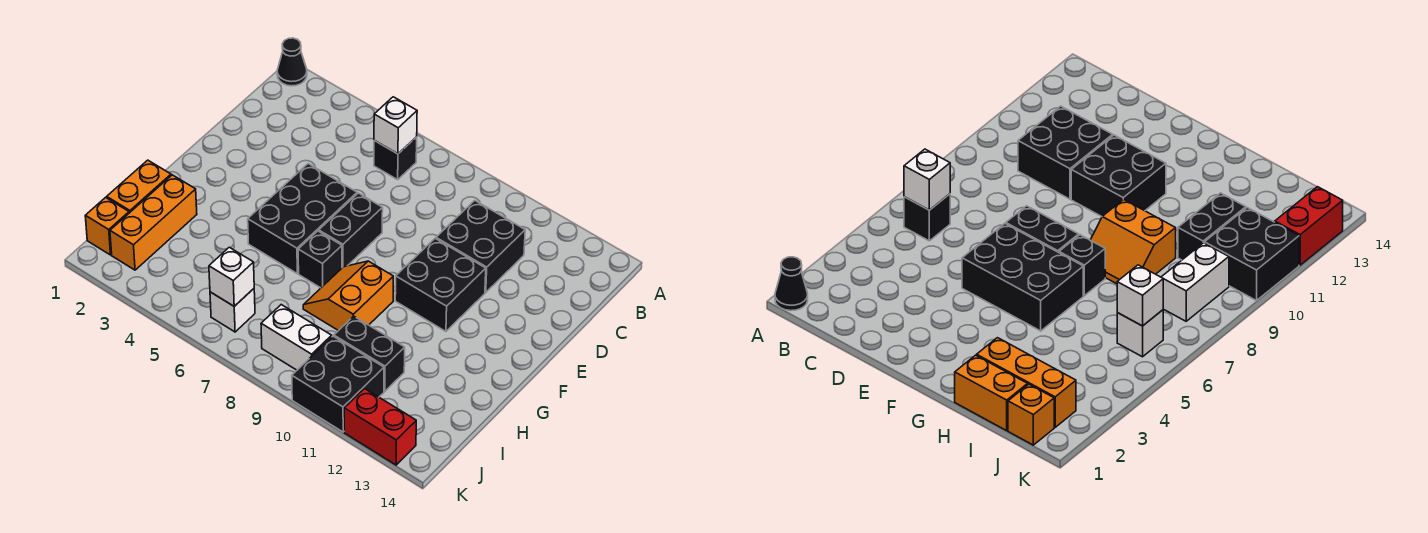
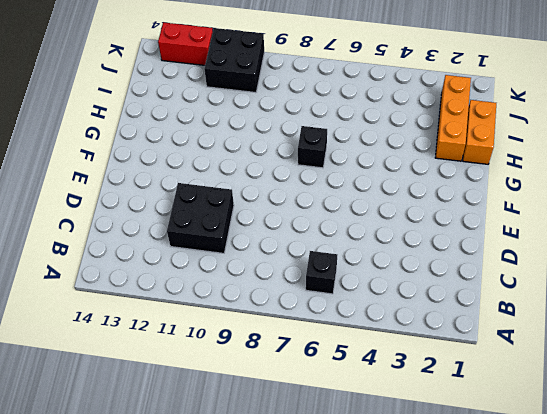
none -> black cone A1 level 1
none -> black brick E5:G6 level 1
none -> black brick E7:F7 level 1

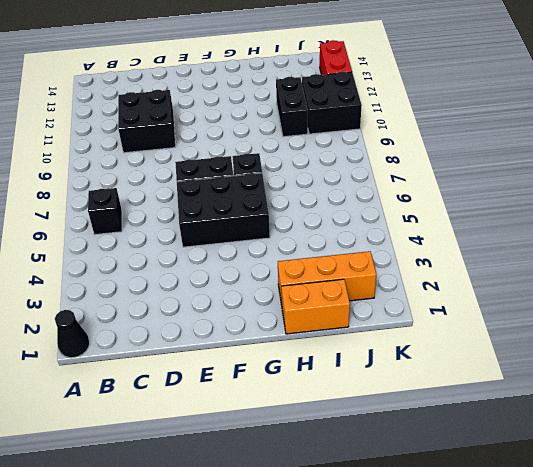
none -> black brick E10:F11 level 1
none -> orange slope G8:H9 level 1 top 9
none -> orange brick J1 level 1

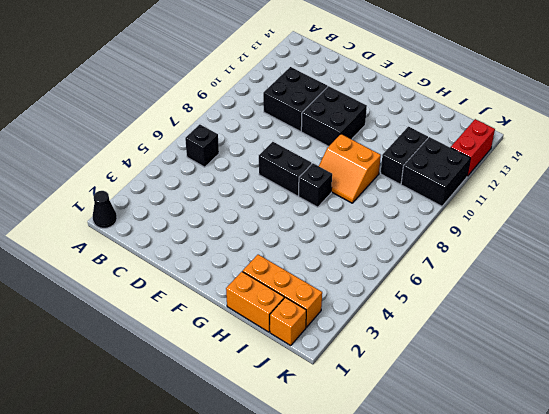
none -> black brick E5:G6 level 1
none -> white brick J6 level 1
none -> white brick J8:J9 level 1

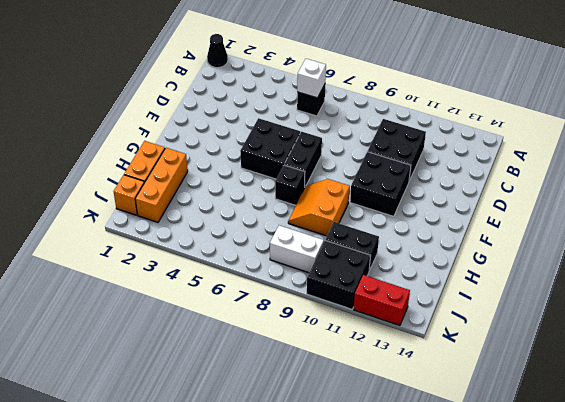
black brick E5:F6 level 1 -> black brick E5:G6 level 1
none -> white brick J6 level 1
none -> white brick J6 level 2

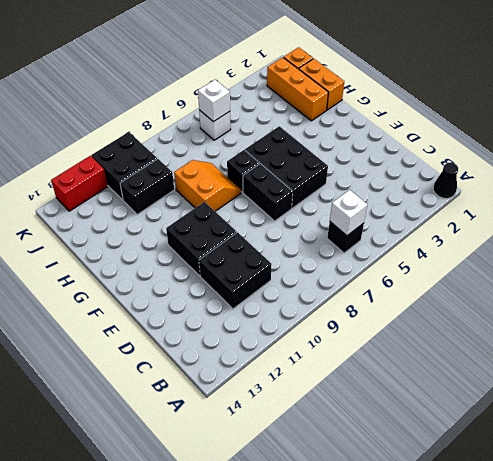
none -> white brick J8:J9 level 1

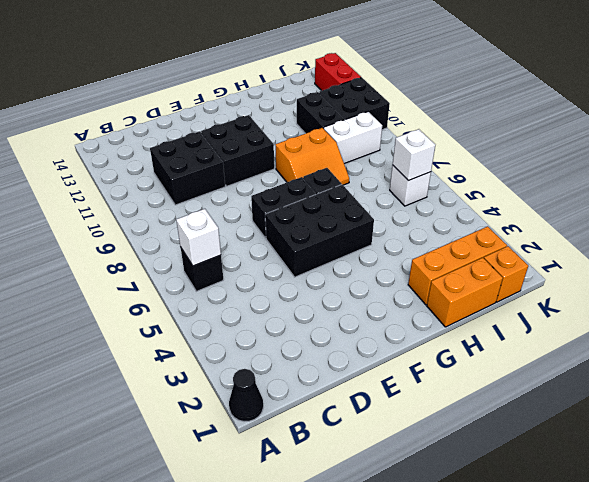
white brick I9:J9 level 1 -> white brick J8:J9 level 1

